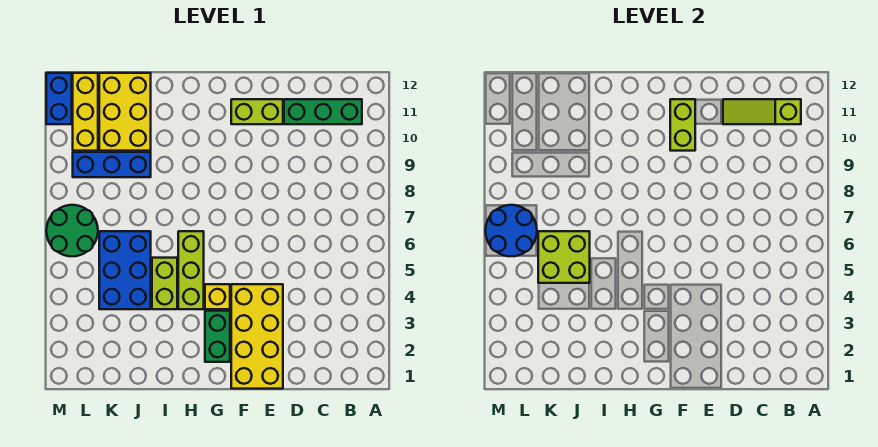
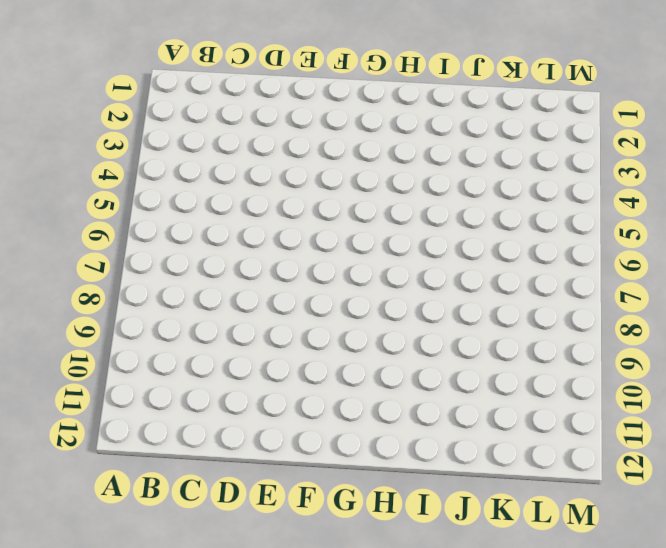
none -> green brick B11:D11 level 1
none -> yellow brick E1:F4 level 1
none -> lime brick E11:F11 level 1

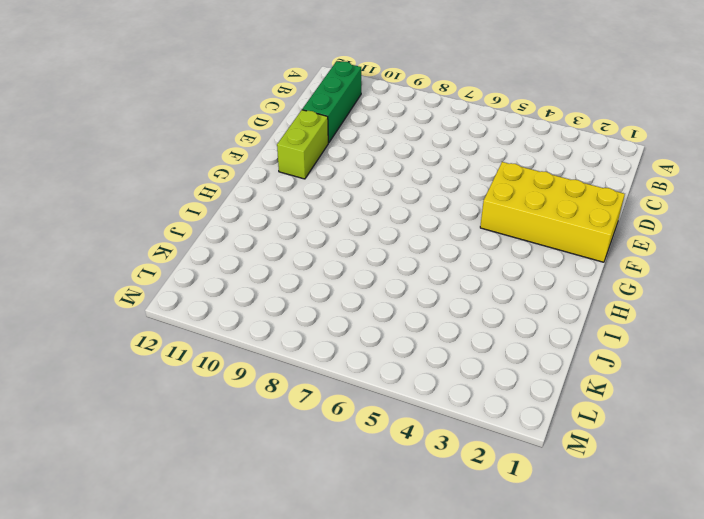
none -> green brick G2:G3 level 1
none -> yellow brick G4 level 1
none -> lime brick H4:H6 level 1

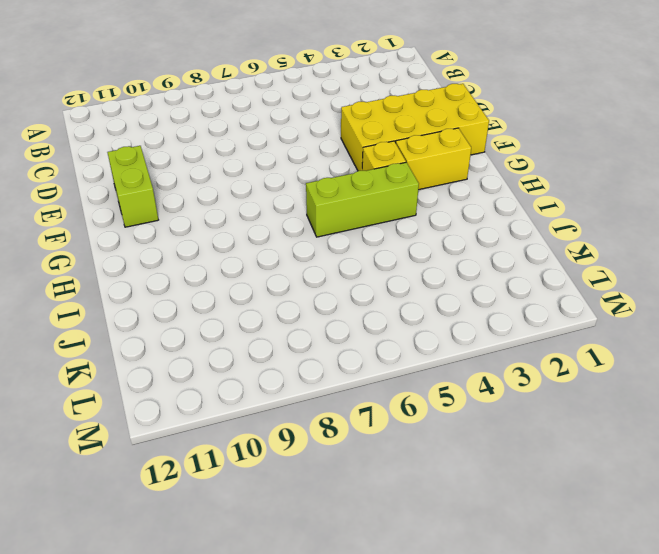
yellow brick G2:G3 level 1 -> green brick G2:G3 level 1
none -> green brick B11:D11 level 1
none -> lime brick I4:I5 level 1
none -> blue brick J4:K6 level 1

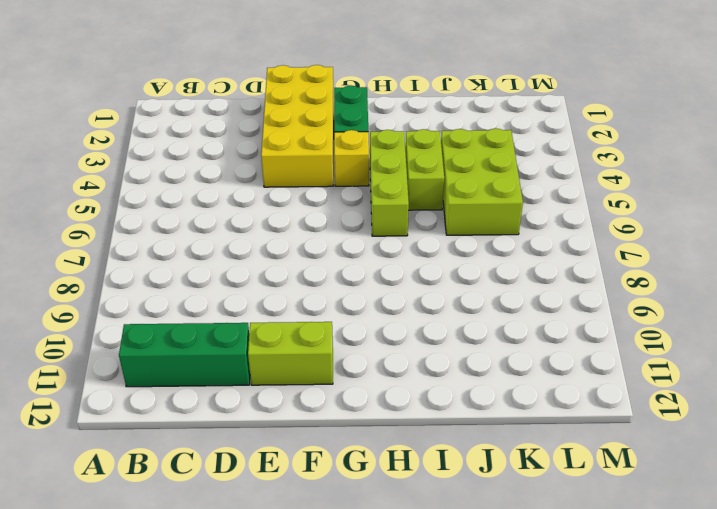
lime brick J4:K6 level 1 -> blue brick J4:K6 level 1
none -> blue brick J9:L9 level 1
none -> yellow brick J10:K12 level 1
none -> green round brick L6:M7 level 1

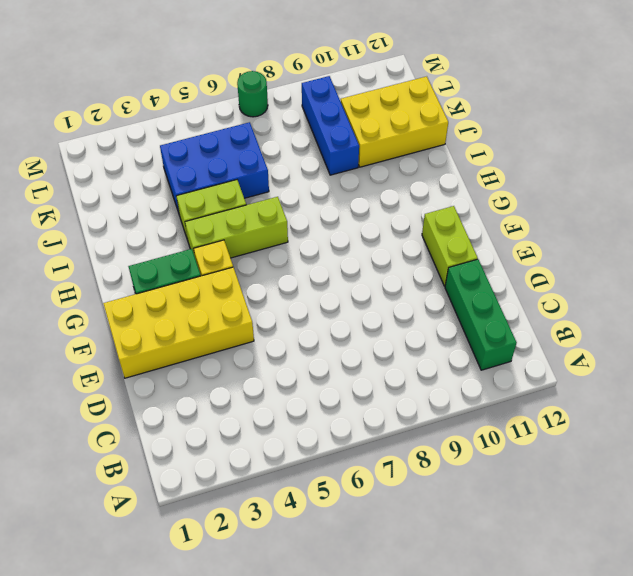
green round brick M7 level 1 -> green round brick L6:M7 level 1
none -> yellow brick L10:L12 level 1
none -> blue brick M11:M12 level 1
none -> lime slope B11:D11 level 2 top B

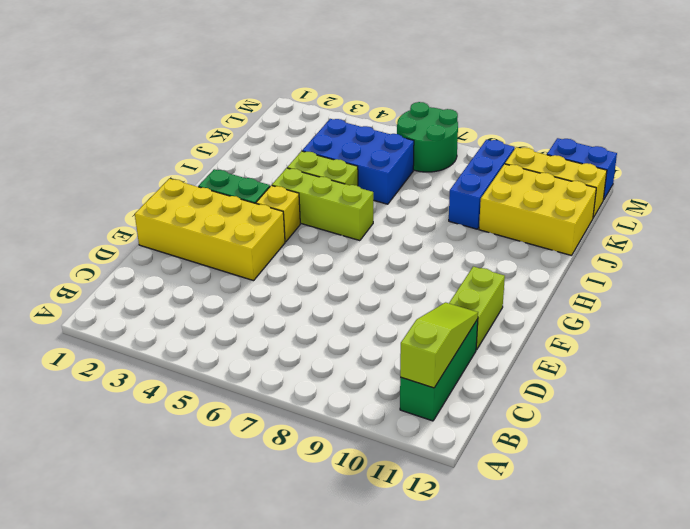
none -> lime brick F10:F11 level 2
none -> lime brick J5:K6 level 2
none -> blue round brick L6:M7 level 2

